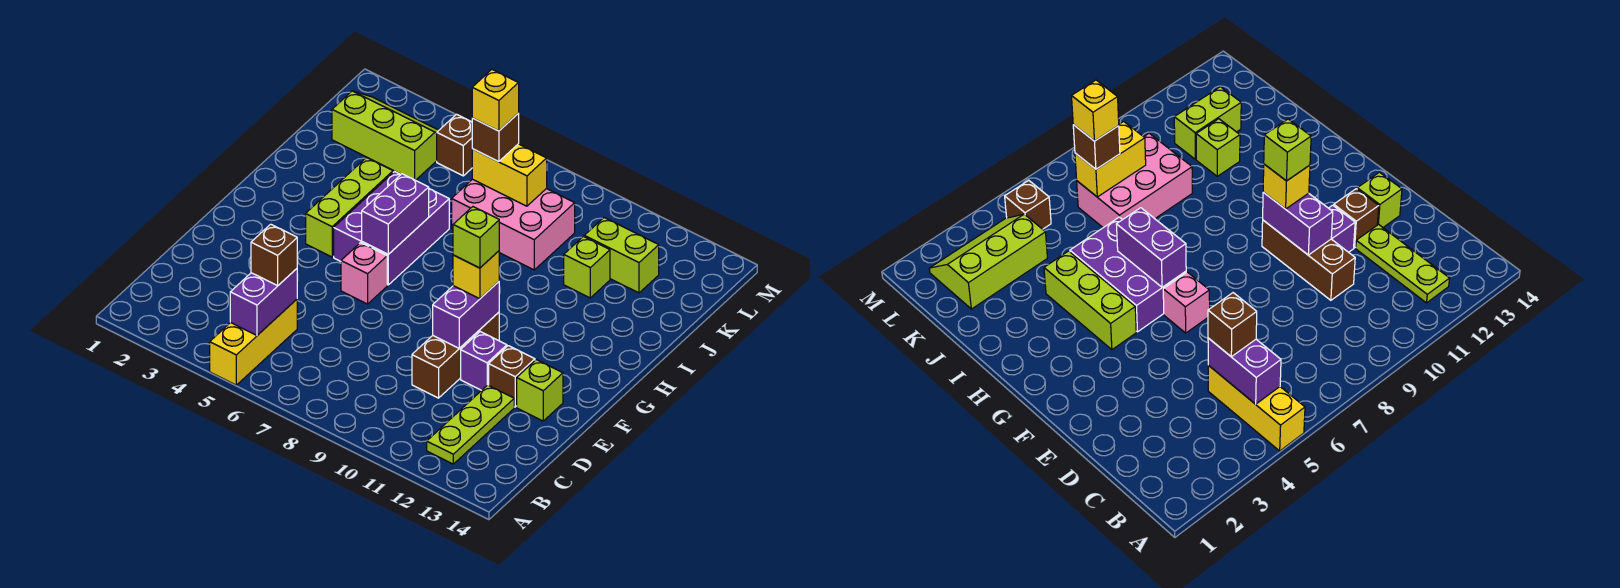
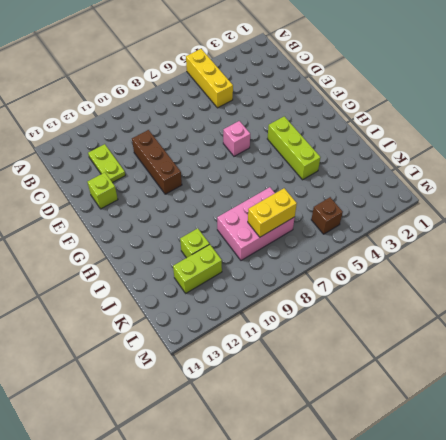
lime plate C12:D12 level 1 -> lime plate B12:D12 level 1
none -> purple brick E11 level 1
none -> brown brick E12 level 1
none -> purple brick G5:I6 level 1

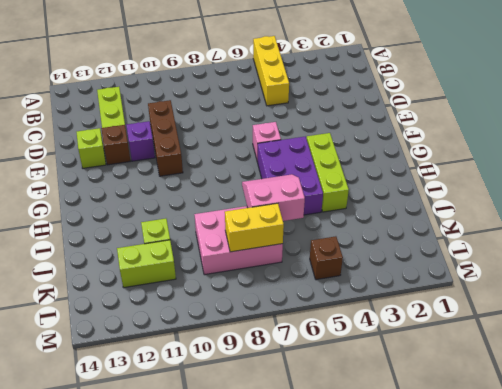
pink slope I6:J7 level 2 top J -> none
none -> lime slope K2:L4 level 1 top K
none -> purple brick B5:C5 level 2
none -> purple brick E10:F10 level 2

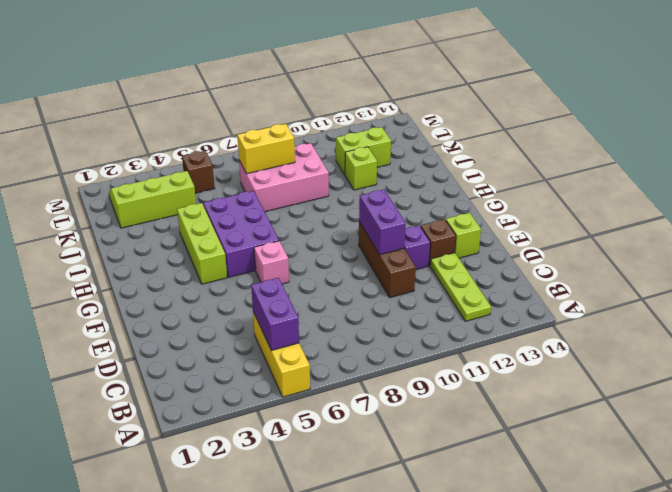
none -> purple brick G6:H6 level 2
none -> brown brick C5 level 3
none -> yellow brick F10 level 3

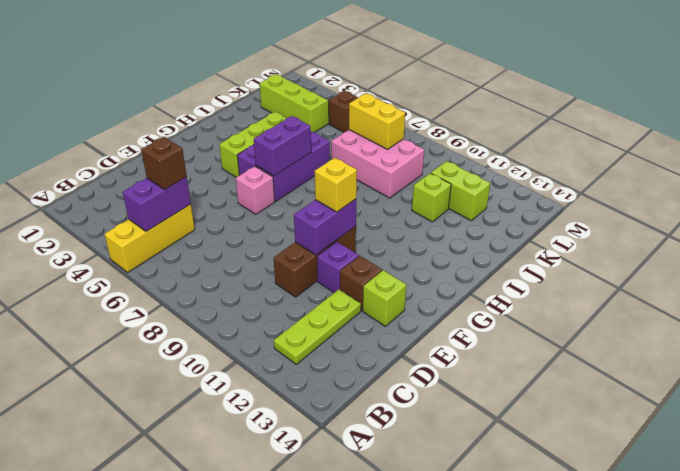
none -> brown brick K7 level 3
none -> lime brick F10 level 4
none -> yellow brick K7 level 4

